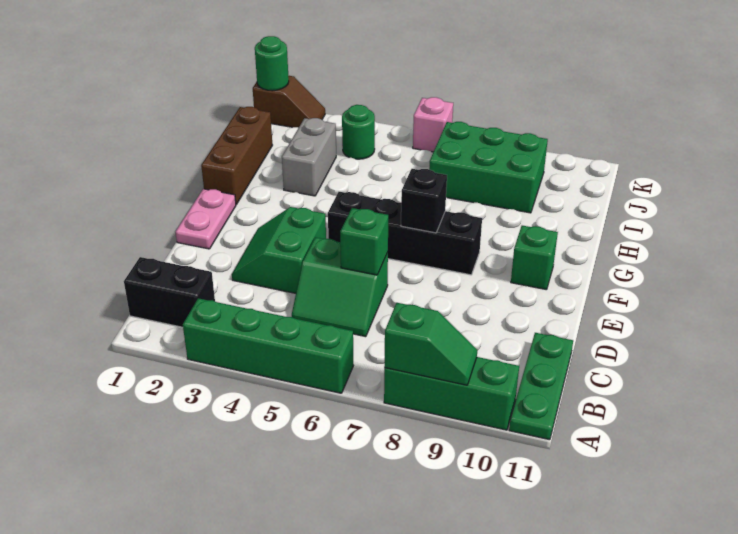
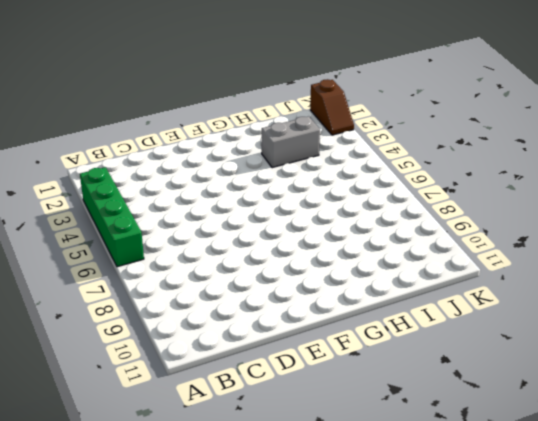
none -> green brick A8:A10 level 1
none -> green plate A11:C11 level 1
none -> black brick B1:B2 level 1

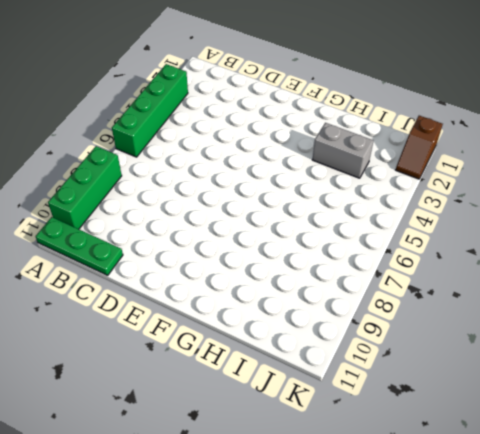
none -> black brick B1:B2 level 1
none -> green slope C5:D6 level 1 top D
none -> green slope D3:E4 level 1 top 4

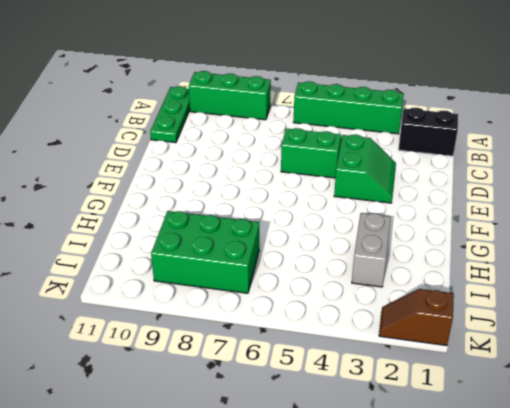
none -> pink plate E1:F1 level 1
none -> black brick F5:F8 level 1
none -> green brick F10 level 1

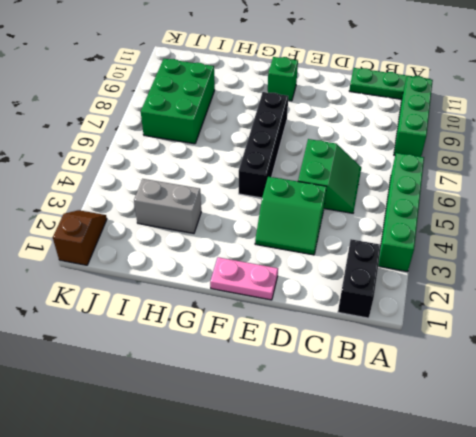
none -> brown brick G1:I1 level 1
none -> green round brick J4 level 1
none -> pink brick K6 level 1

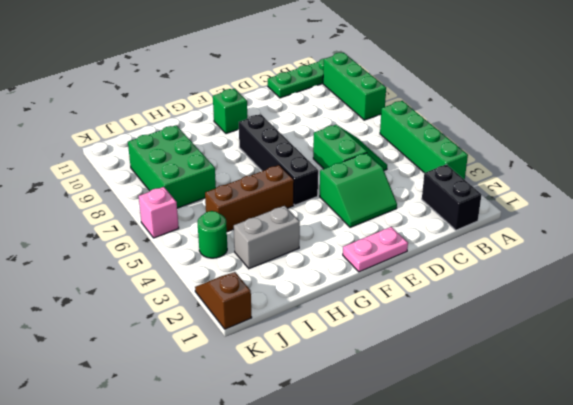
brown brick G5:I5 level 1 -> brown brick G1:I1 level 1
none -> green slope A8:A9 level 2 top 8
none -> green brick D6 level 2
none -> black brick F7 level 2

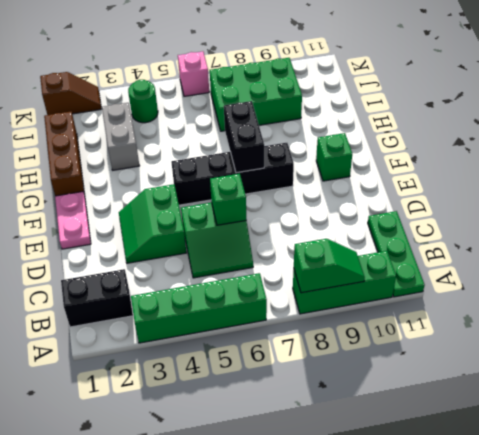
black brick F7:G7 level 2 -> black brick F7 level 2
none -> green round brick K1 level 2

